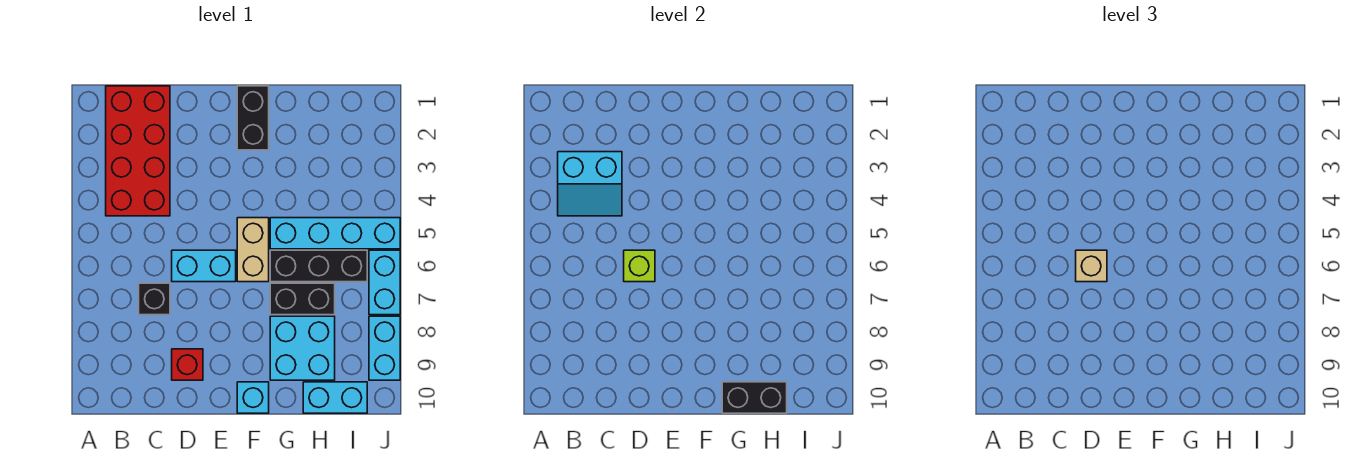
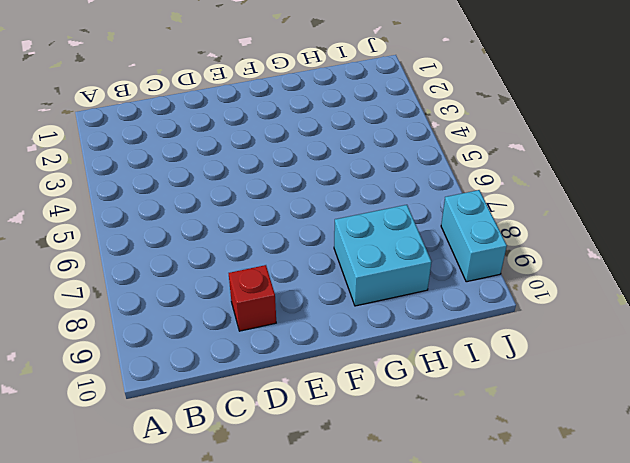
none -> red brick B1:C4 level 1
none -> black brick C7 level 1
none -> cyan brick D6:E6 level 1

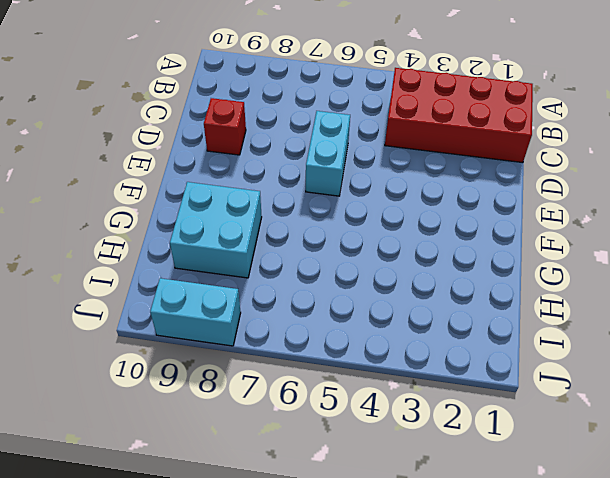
none -> black brick C7 level 1
none -> black brick F1:F2 level 1
none -> tan brick F5:F6 level 1

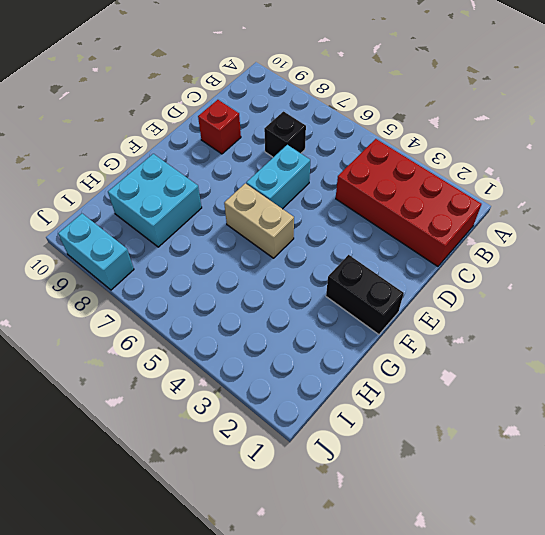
none -> cyan brick F10 level 1
none -> cyan brick G5:J5 level 1
none -> black brick G6:I6 level 1

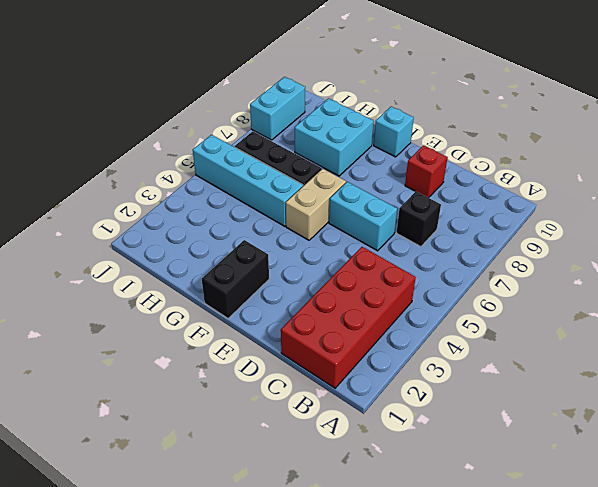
none -> black brick G7:H7 level 1
none -> cyan brick H10:I10 level 1
none -> cyan brick J6:J7 level 1

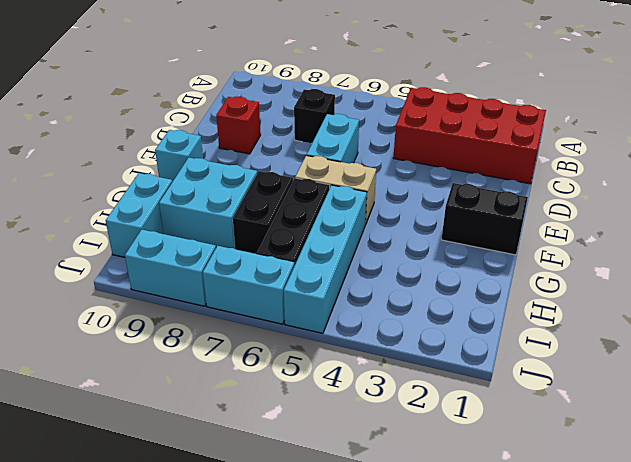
none -> cyan slope B3:C4 level 2 top 3
none -> lime brick D6 level 2
none -> black brick G10:H10 level 2

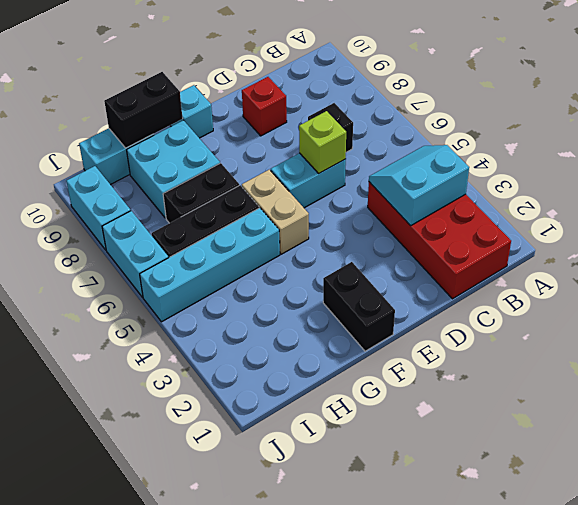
none -> tan brick D6 level 3

